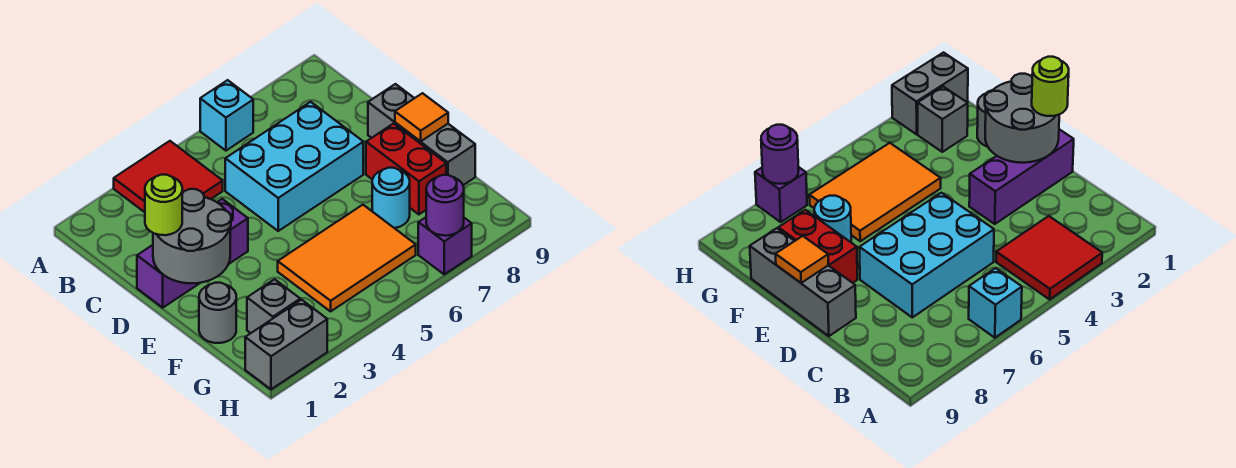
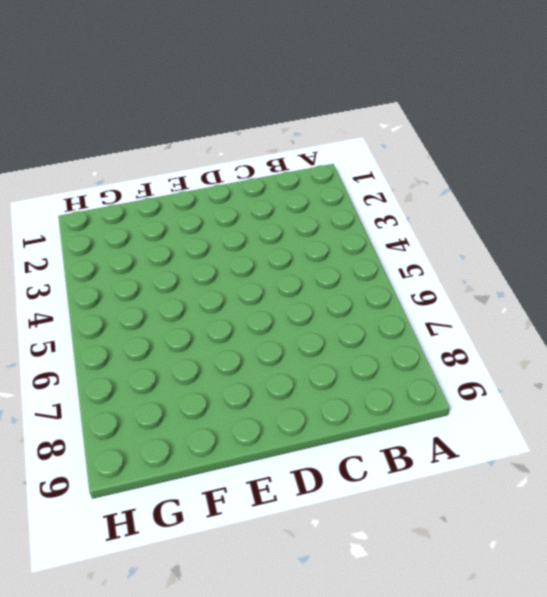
none -> red tile A3:B4 level 1
none -> cyan brick A6 level 1
none -> cyan brick C5:D7 level 1

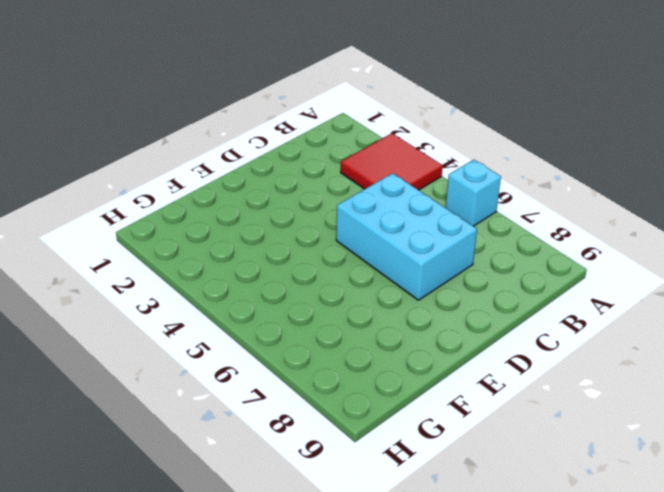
none -> purple brick D1:D3 level 1
none -> grey brick D9:F9 level 1
none -> red brick E8:F8 level 1

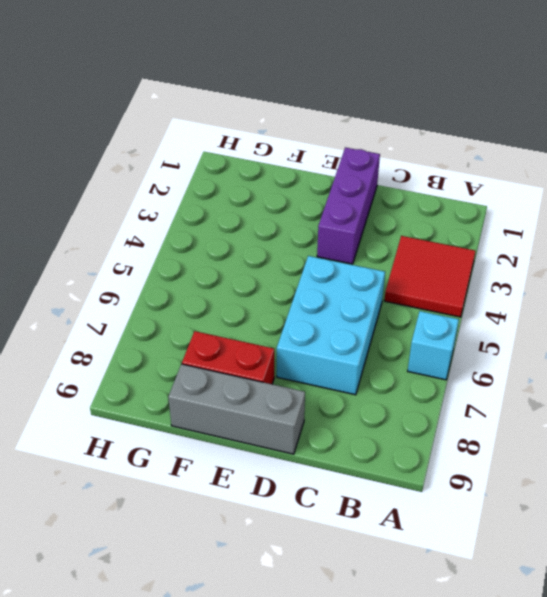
none -> grey round brick F1 level 1
none -> orange tile F4:G6 level 1
none -> cyan round brick F7 level 1

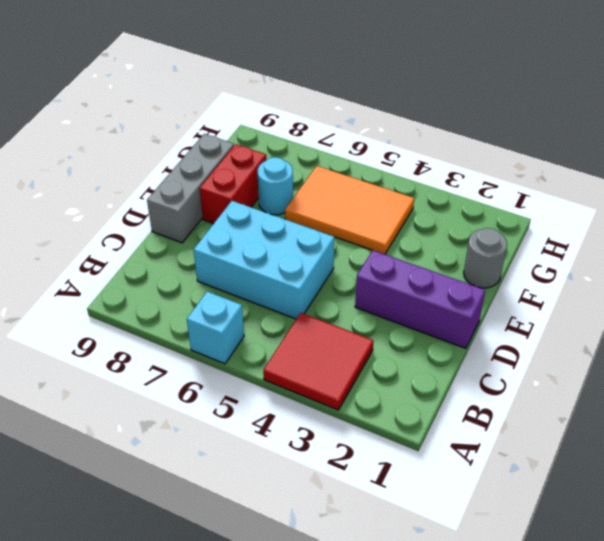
none -> grey brick G2 level 1
none -> grey brick H1:H2 level 1
none -> purple brick H7 level 1

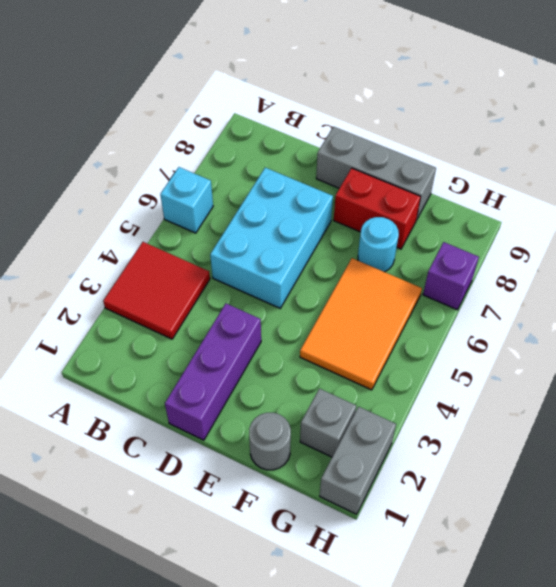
none -> grey round brick D1:E2 level 2
none -> orange tile E9 level 2
none -> purple round brick H7 level 2

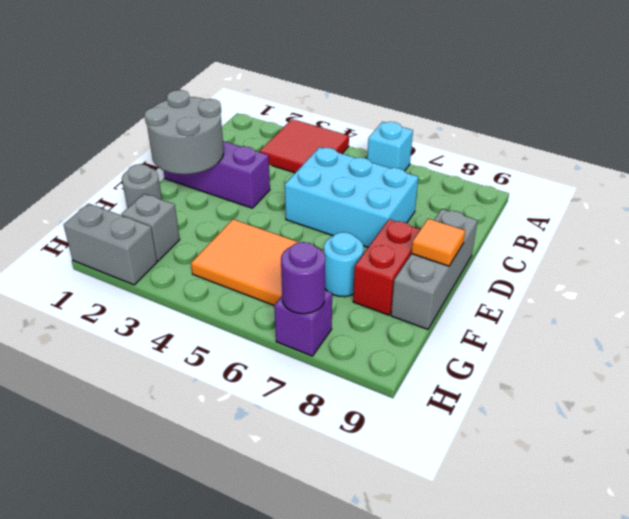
none -> lime round brick D1 level 3

